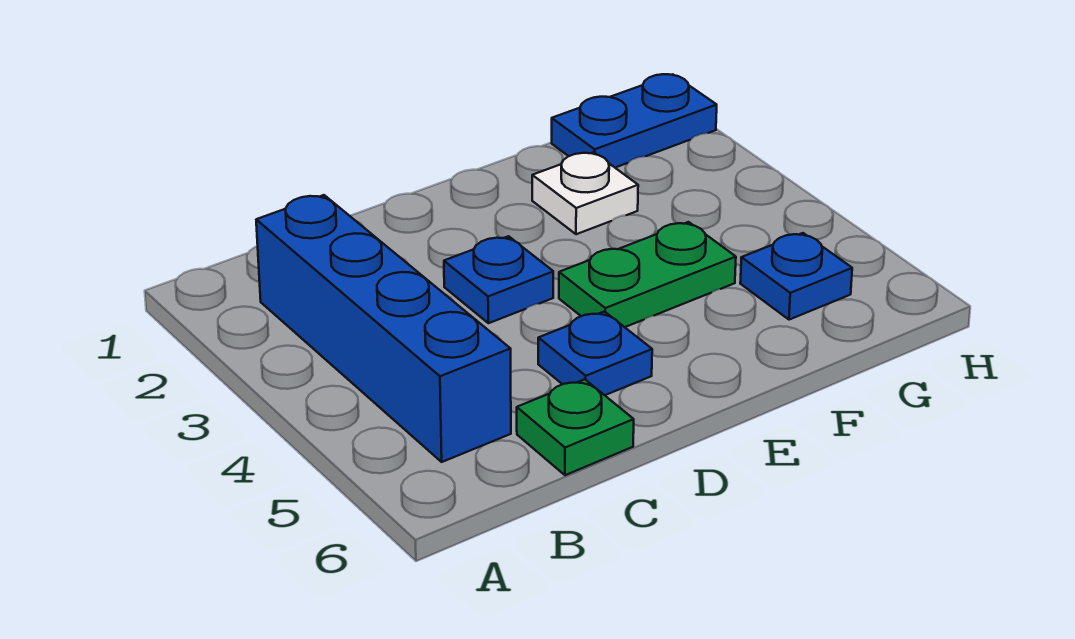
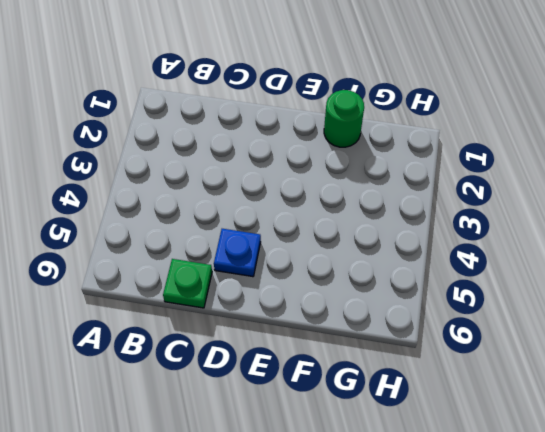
green round brick F1 level 1 -> none
none -> blue brick B2:B5 level 1
none -> blue plate D3 level 1

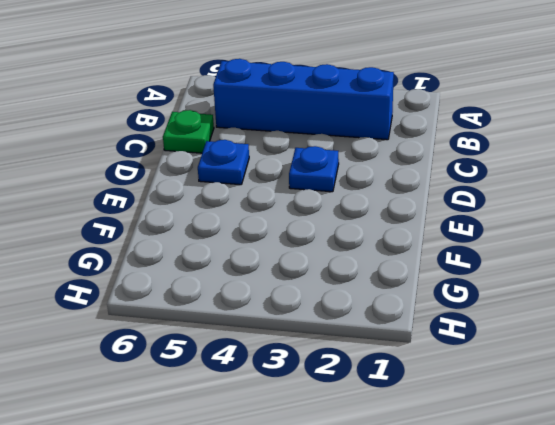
none -> green plate E4:F4 level 1
none -> white plate F2 level 1

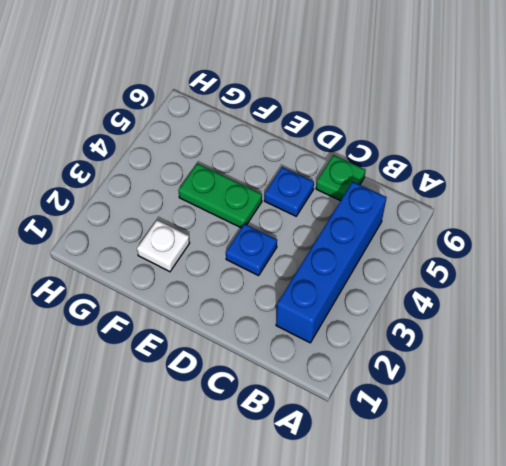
none -> blue plate G1:H1 level 1
none -> blue plate G5 level 1

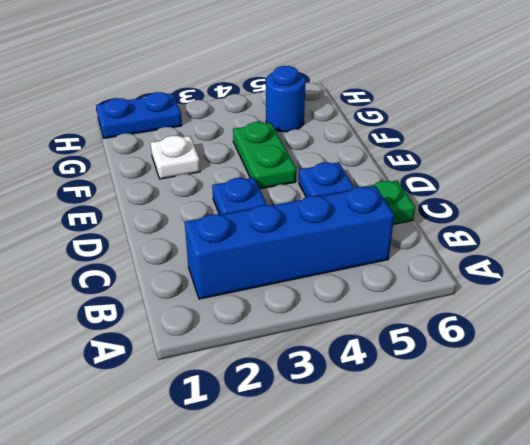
blue round brick G5 level 1 -> blue plate G5 level 1
blue plate H1:H2 level 1 -> blue plate G1:H1 level 1

